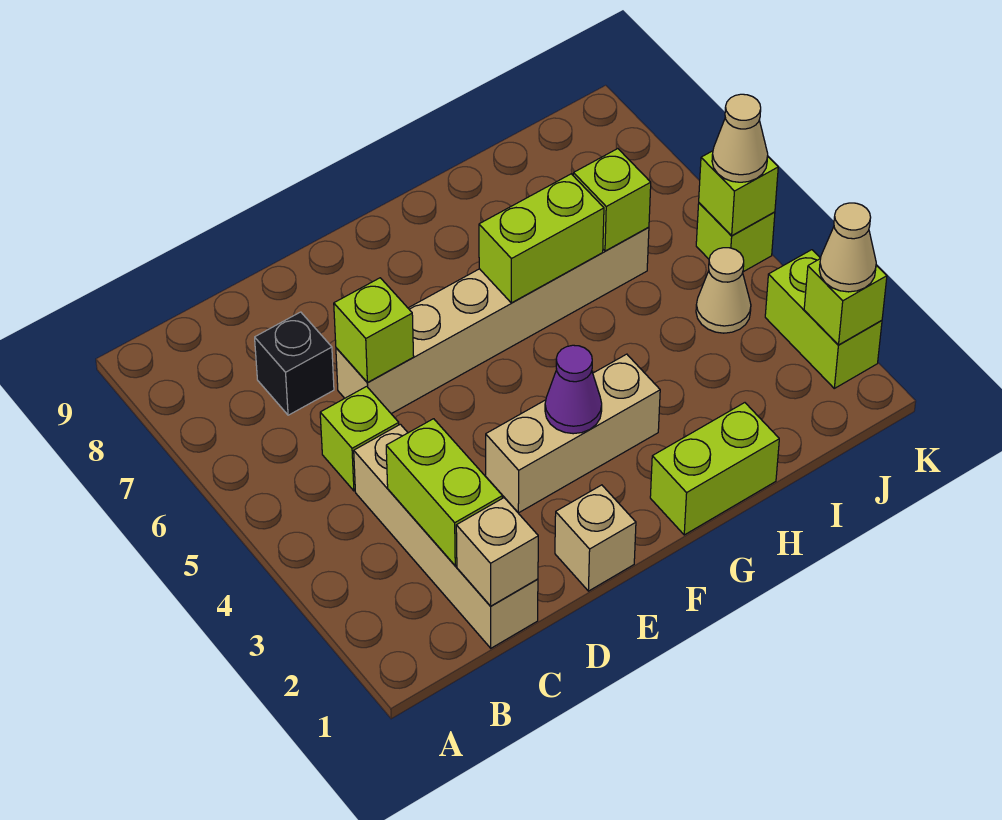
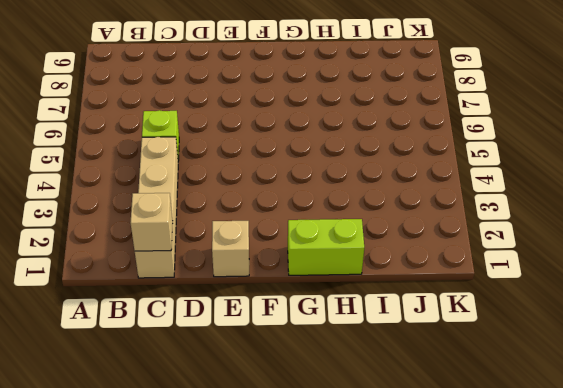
none -> black brick C7 level 1
none -> tan brick D6:I6 level 1
none -> tan brick E3:G3 level 1

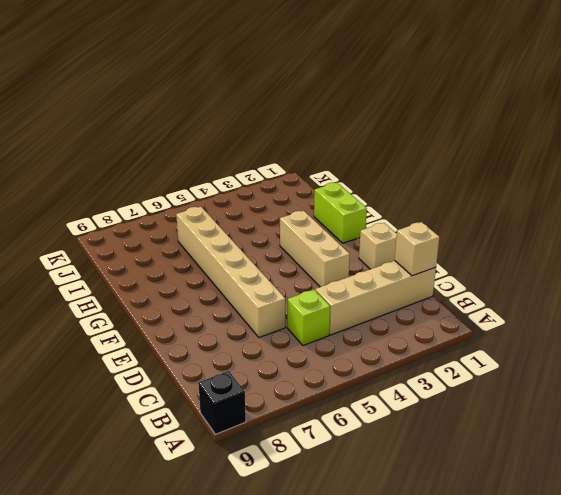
black brick A9 level 1 -> black brick C7 level 1
none -> tan cone J4 level 1
none -> lime brick K2:K3 level 1
none -> lime brick K5 level 1

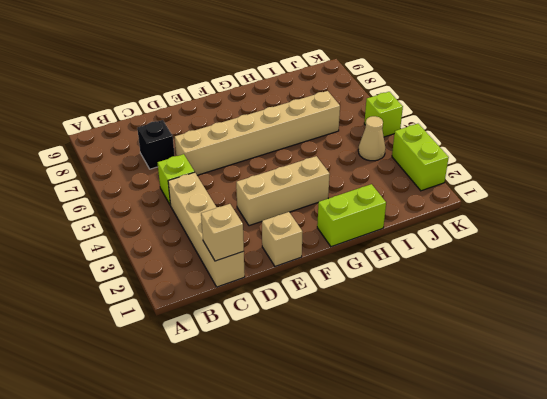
none -> lime brick C2:C3 level 2
none -> lime brick D6 level 2
none -> purple cone F3 level 2

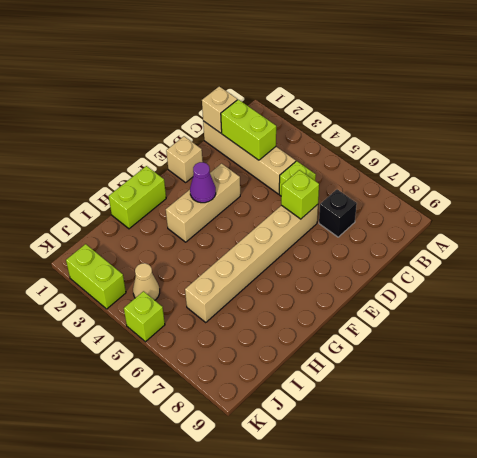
none -> lime brick G6:H6 level 2
none -> lime brick I6 level 2
none -> lime brick K2 level 2

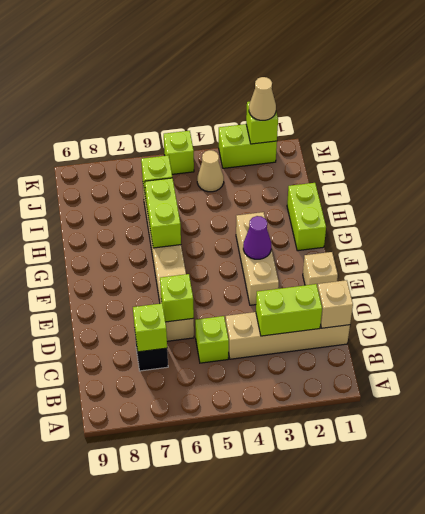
lime brick C7 level 2 -> lime brick K5 level 2
none -> tan cone K5 level 3

